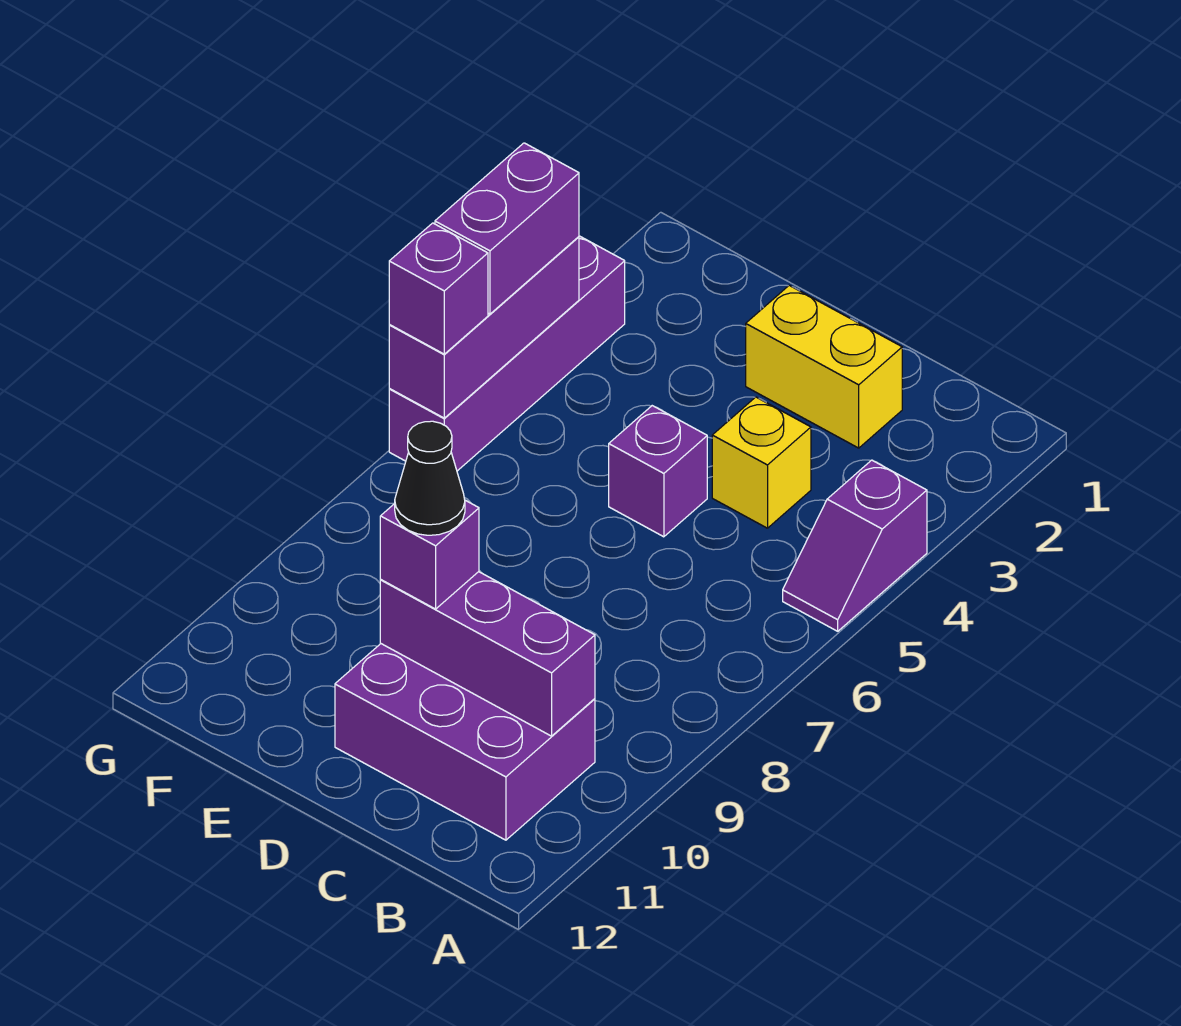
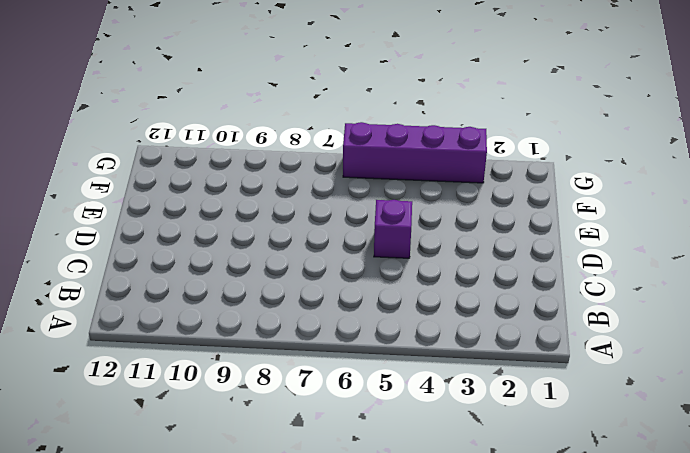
none -> purple slope A4:A5 level 1 top 4
none -> purple brick B10:D11 level 1
none -> yellow brick C2:D2 level 1

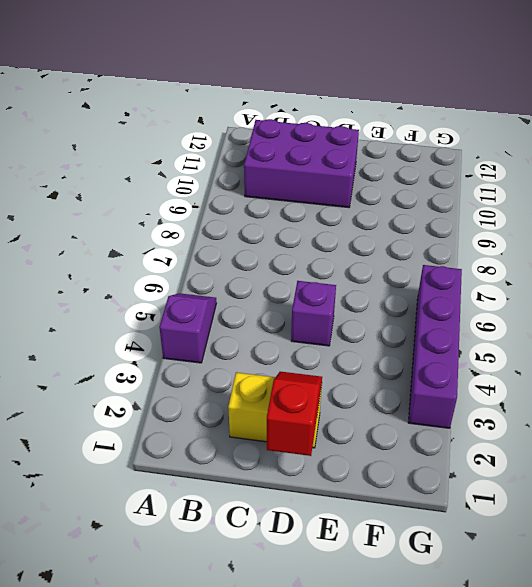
red slope D1:D2 level 2 top 1 -> none
none -> yellow brick C4 level 1
none -> purple brick B10:D10 level 2
none -> purple brick G4:G6 level 2

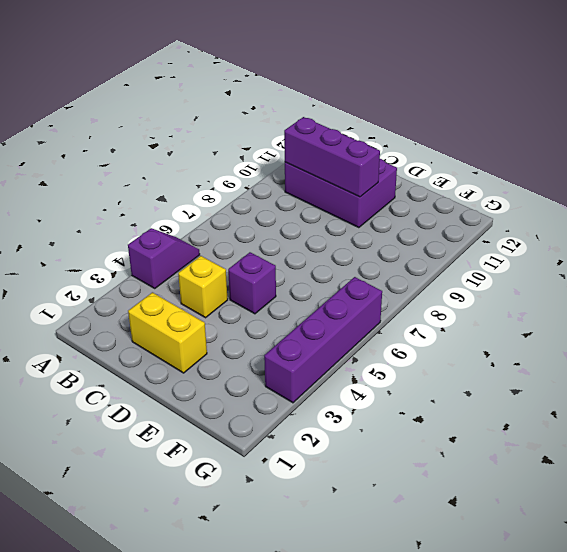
none -> purple brick G4:G6 level 2
none -> purple brick D10 level 3
none -> purple brick G4:G5 level 3

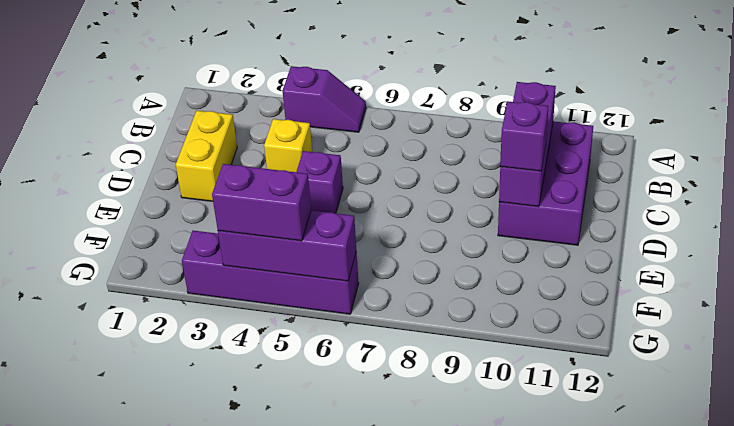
none -> purple brick G6 level 3
none -> black cone D10 level 4

